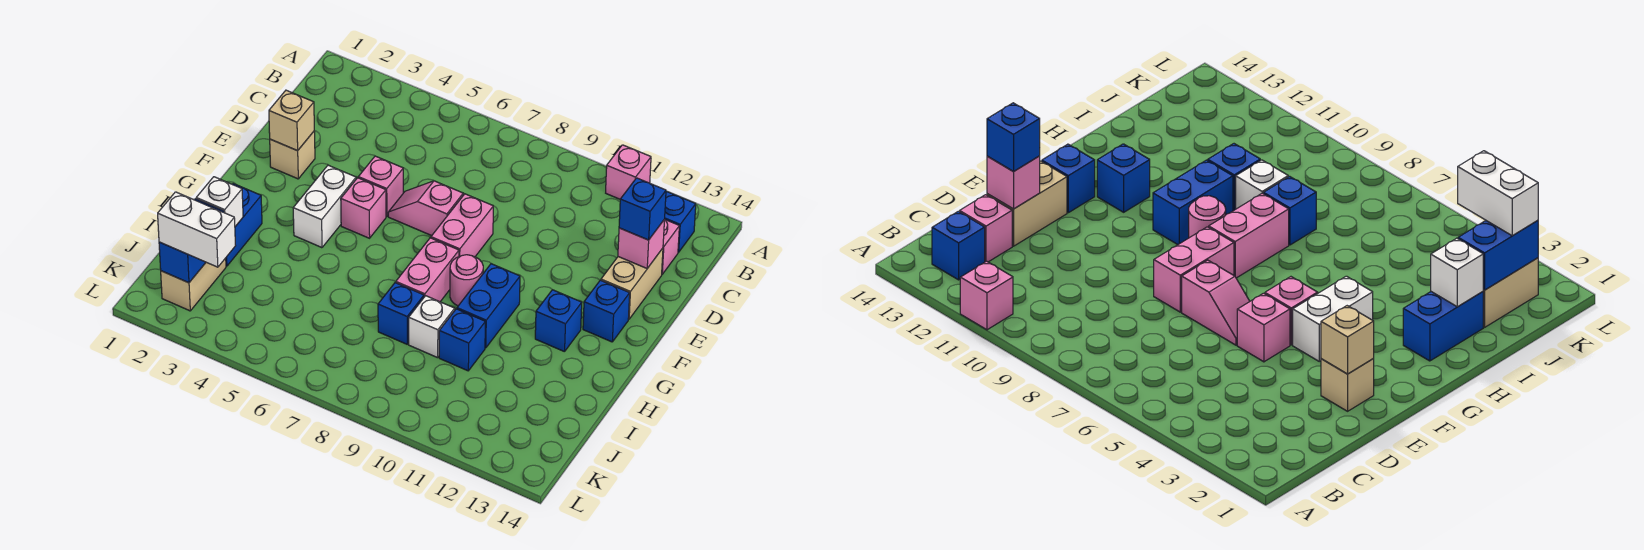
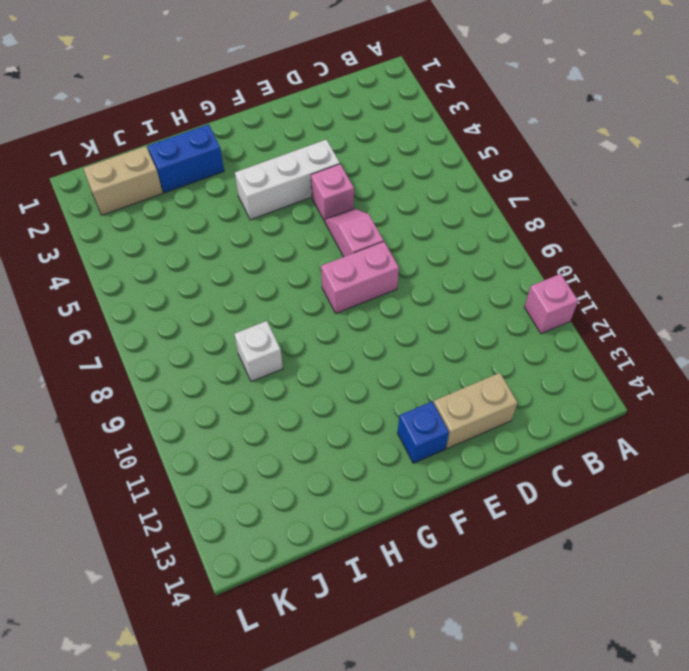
white brick E4:G4 level 1 -> white brick F4:G4 level 1
none -> blue brick B13 level 1
none -> pink brick C13 level 1
none -> tan brick E2 level 1

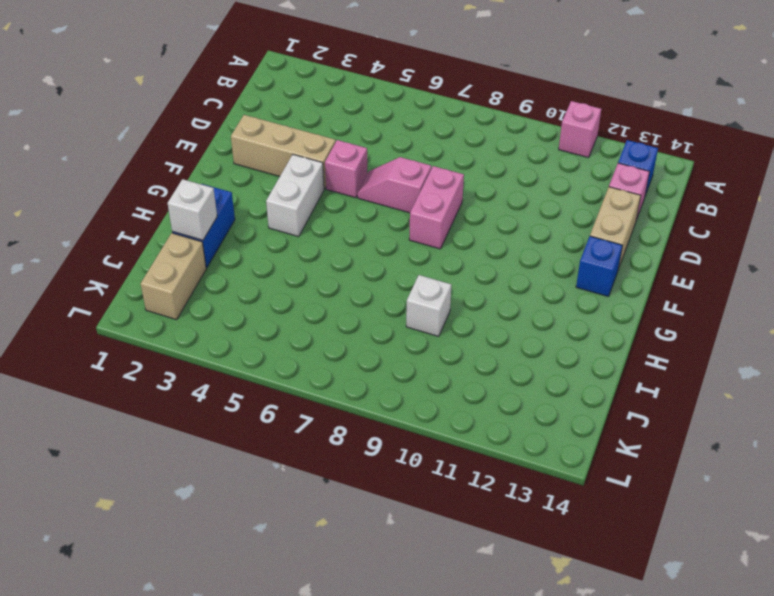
tan brick E2:E4 level 1 -> tan brick E2 level 1
none -> pink brick F5 level 1
none -> pink brick G8:H8 level 1
none -> pink round brick G9 level 1

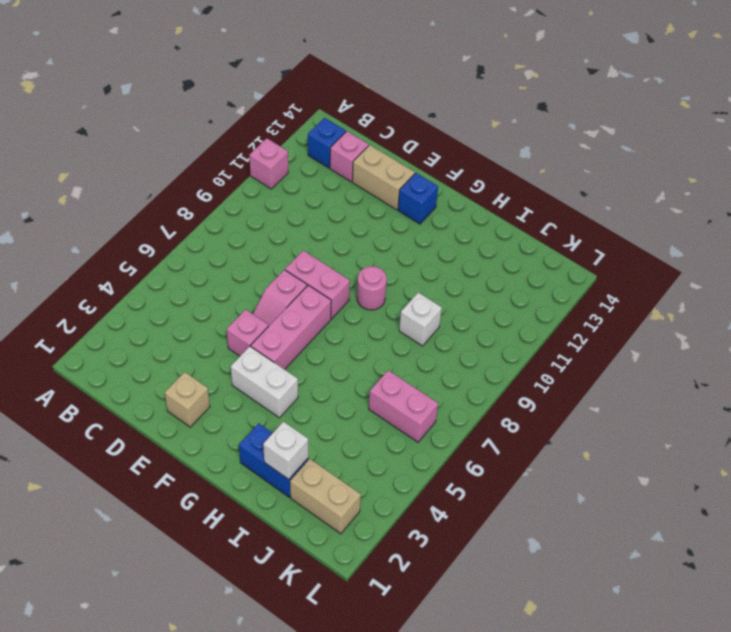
pink brick F5:F7 level 1 -> pink brick F5 level 1
pink brick J6:K6 level 1 -> pink brick G8:H8 level 1
none -> blue brick G10:H10 level 1
none -> blue brick G12 level 1
none -> blue brick I8 level 1

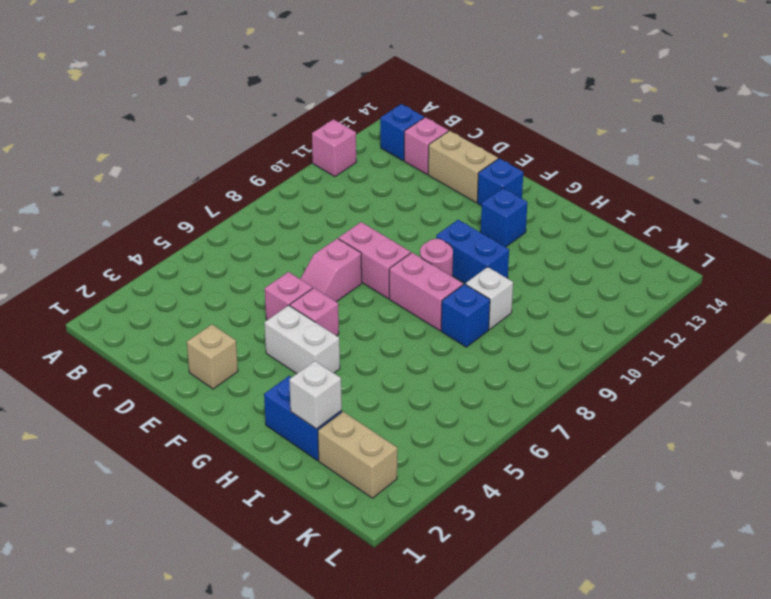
none -> blue brick I10 level 1
none -> pink brick D13 level 2
none -> tan brick E2 level 2

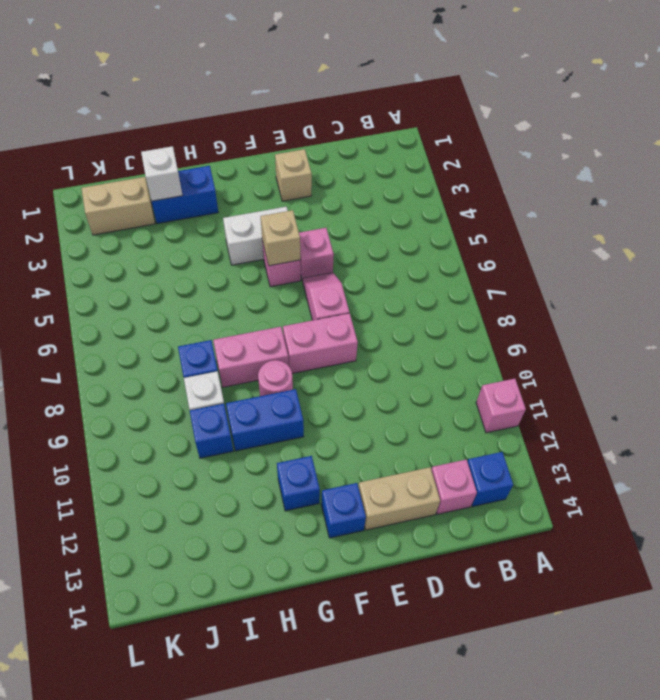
tan brick F5 level 2 -> tan brick E2 level 2
none -> pink brick D13 level 2
none -> blue brick J2:K2 level 2
none -> blue brick D13 level 3

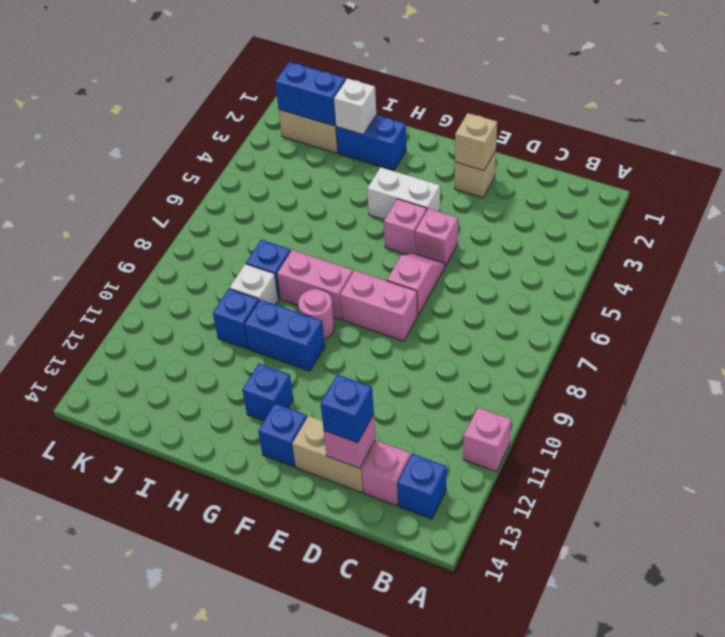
none -> white brick K2:K3 level 3

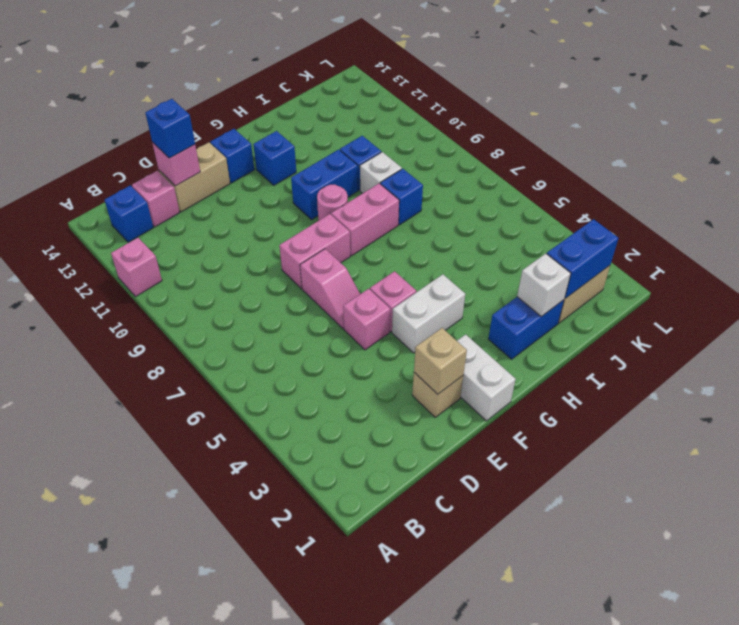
white brick F1:F2 level 1 -> white brick K2:K3 level 3

